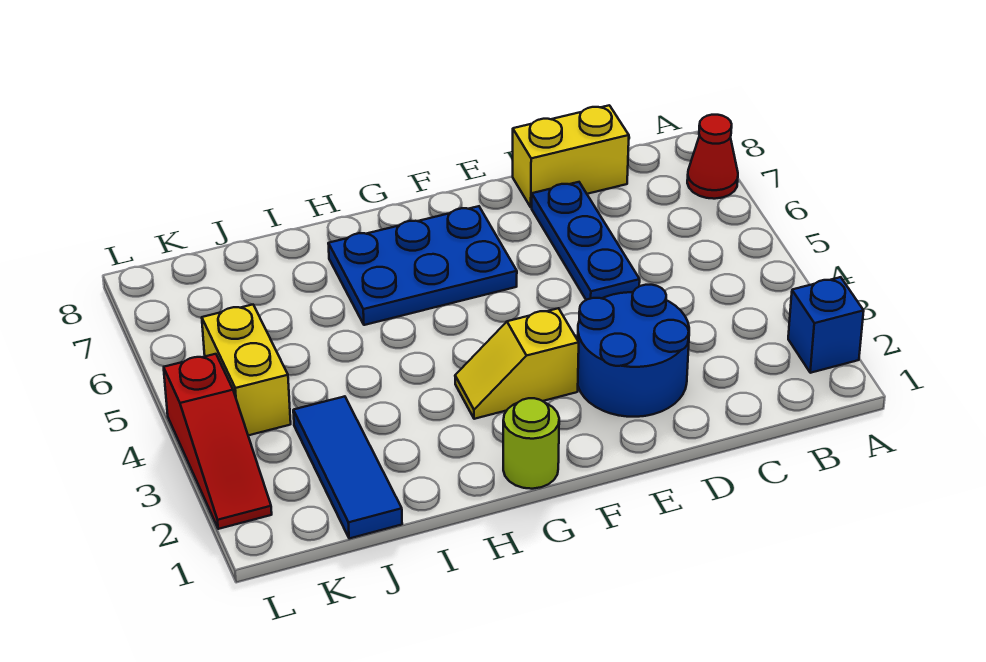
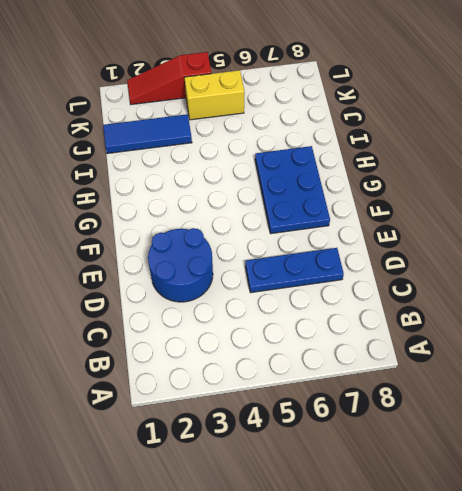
none -> blue brick A2 level 1
none -> red cone A7 level 1

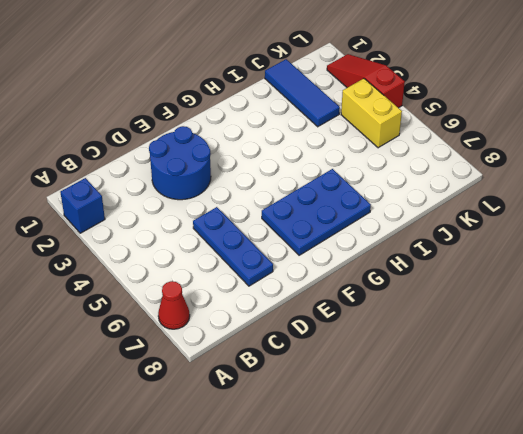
none -> yellow brick C8:D8 level 1
none -> yellow slope F3:G3 level 1 top F

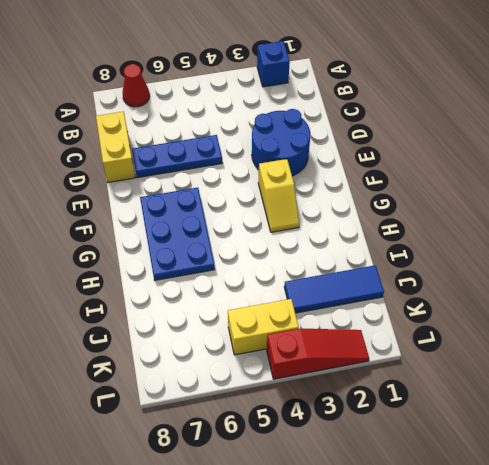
none -> lime round brick G1 level 1

